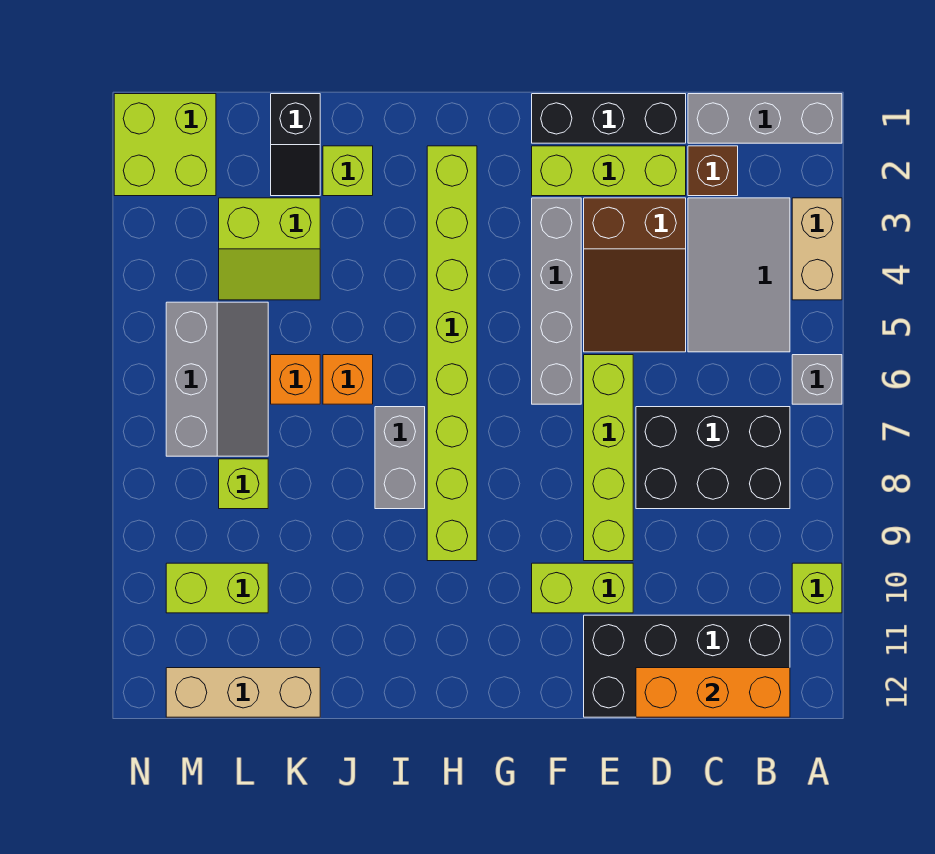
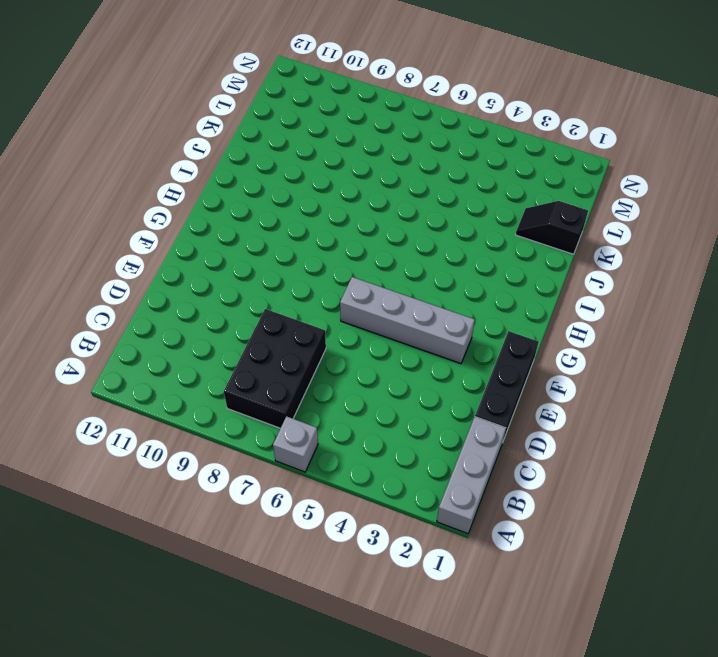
none -> tan brick A3:A4 level 1
none -> lime brick A10 level 1
none -> grey tile B3:C5 level 1

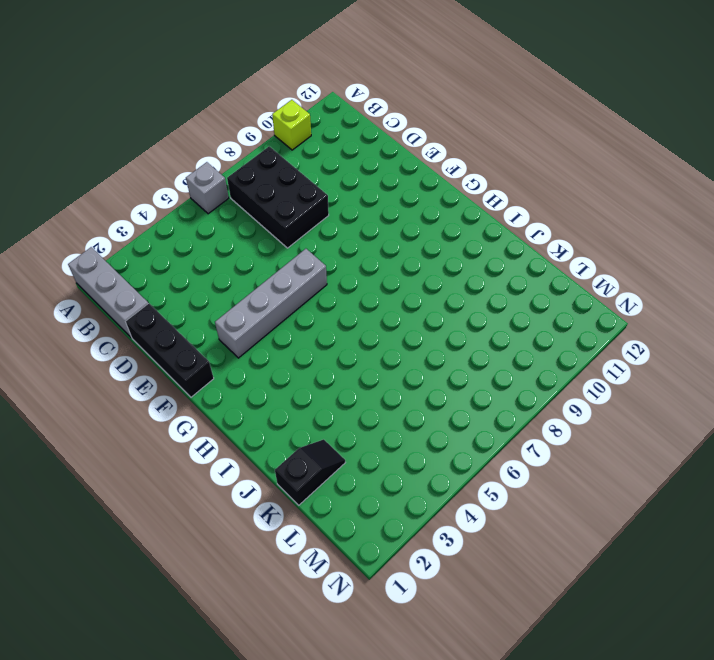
none -> tan brick A3:A4 level 1
none -> grey tile B3:C5 level 1
none -> black brick B11:E12 level 1

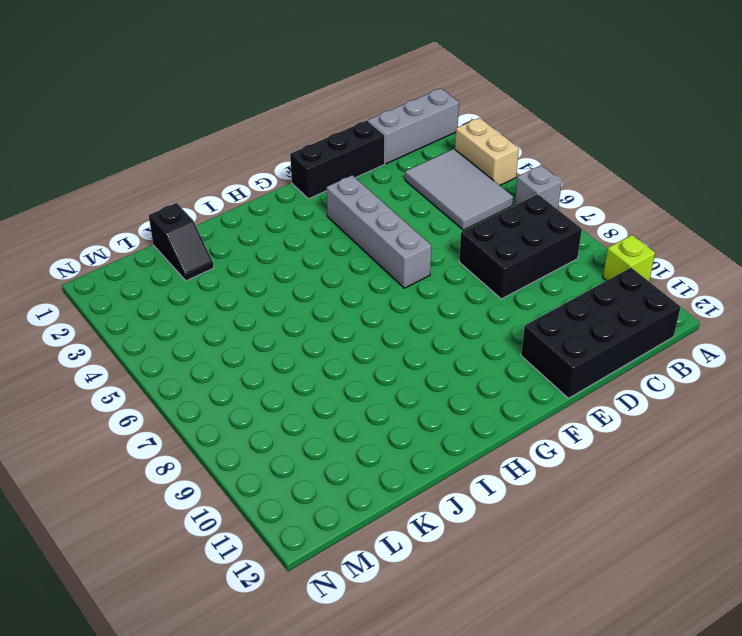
none -> brown brick C2 level 1
none -> lime brick D2:F2 level 1
none -> brown slope D3:E5 level 1 top 3

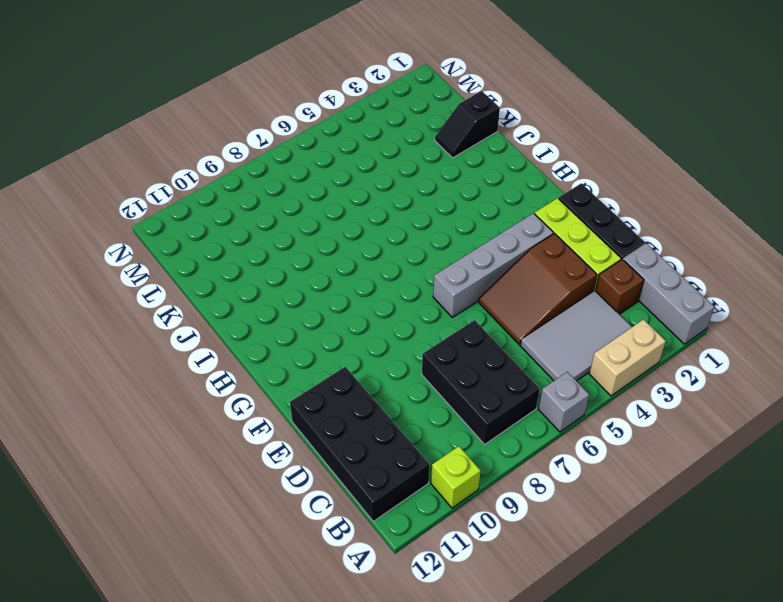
none -> lime brick E6:E9 level 1
none -> lime brick E10:F10 level 1
none -> lime brick H2:H9 level 1

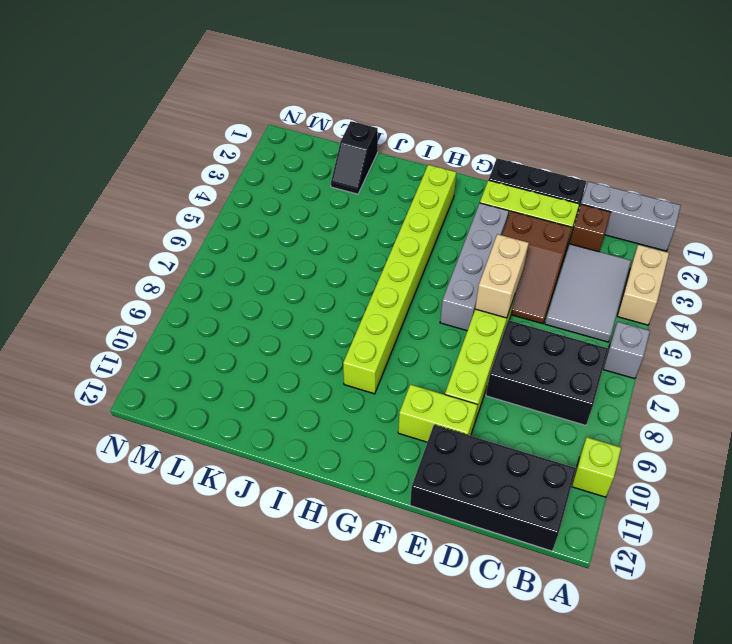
tan brick E5:E6 level 2 -> none
none -> grey brick I7:I8 level 1
none -> lime brick J2 level 1
none -> orange brick J6 level 1

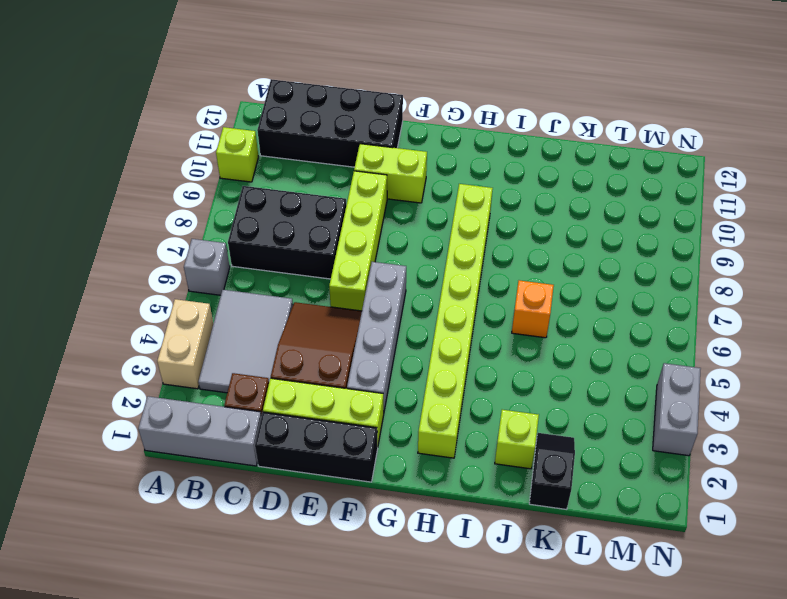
grey brick N3:N4 level 1 -> grey brick I7:I8 level 1
none -> lime slope K3:L4 level 1 top 3
none -> orange brick K6 level 1
none -> tan brick K12:M12 level 1

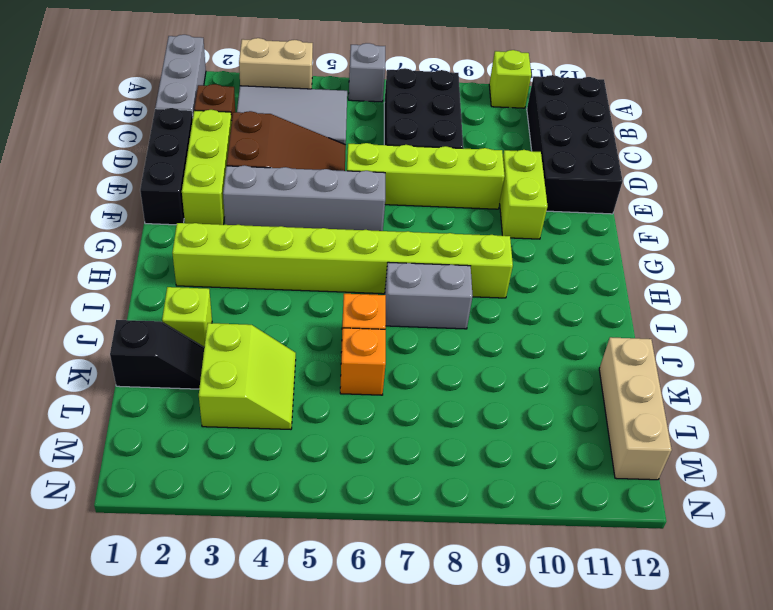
none -> grey slope L5:M7 level 1 top M
none -> lime brick L8 level 1
none -> lime brick L10:M10 level 1

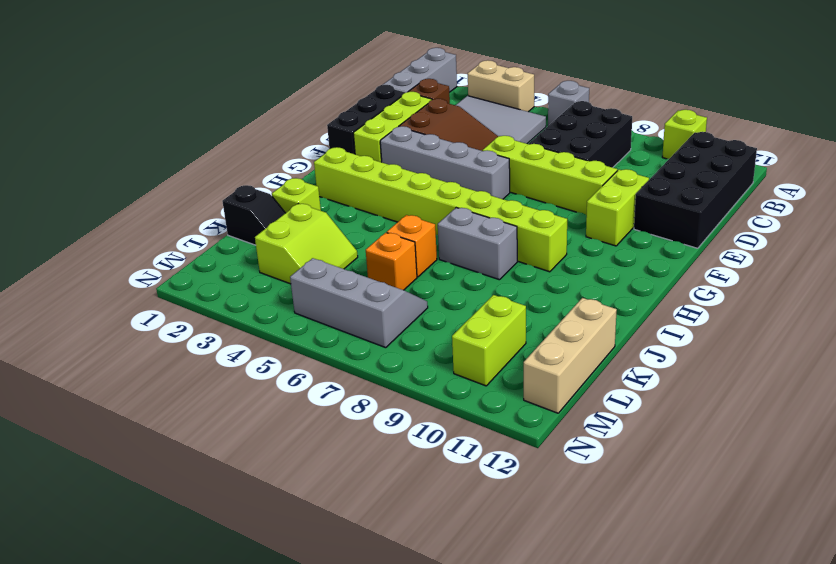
none -> lime brick L8 level 1
none -> lime brick M1:N2 level 1
none -> orange brick B12:D12 level 2

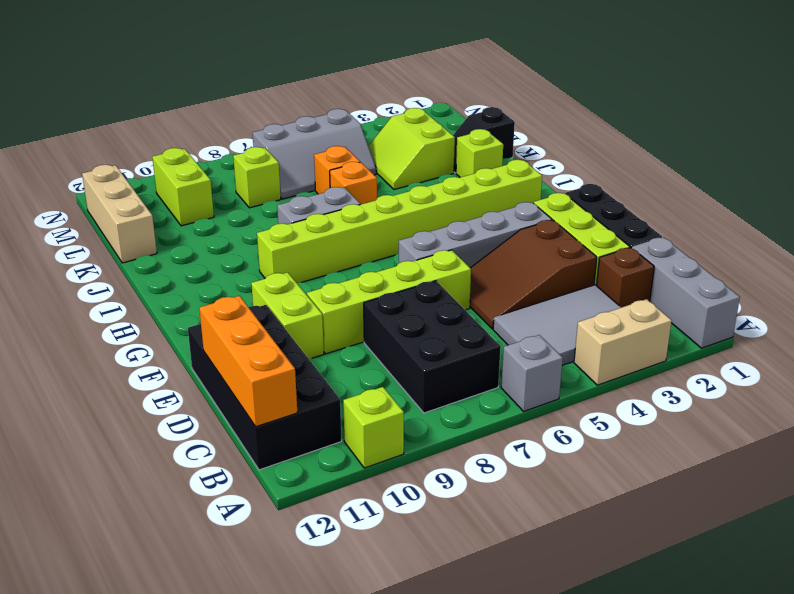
none -> lime brick M1:N2 level 1

